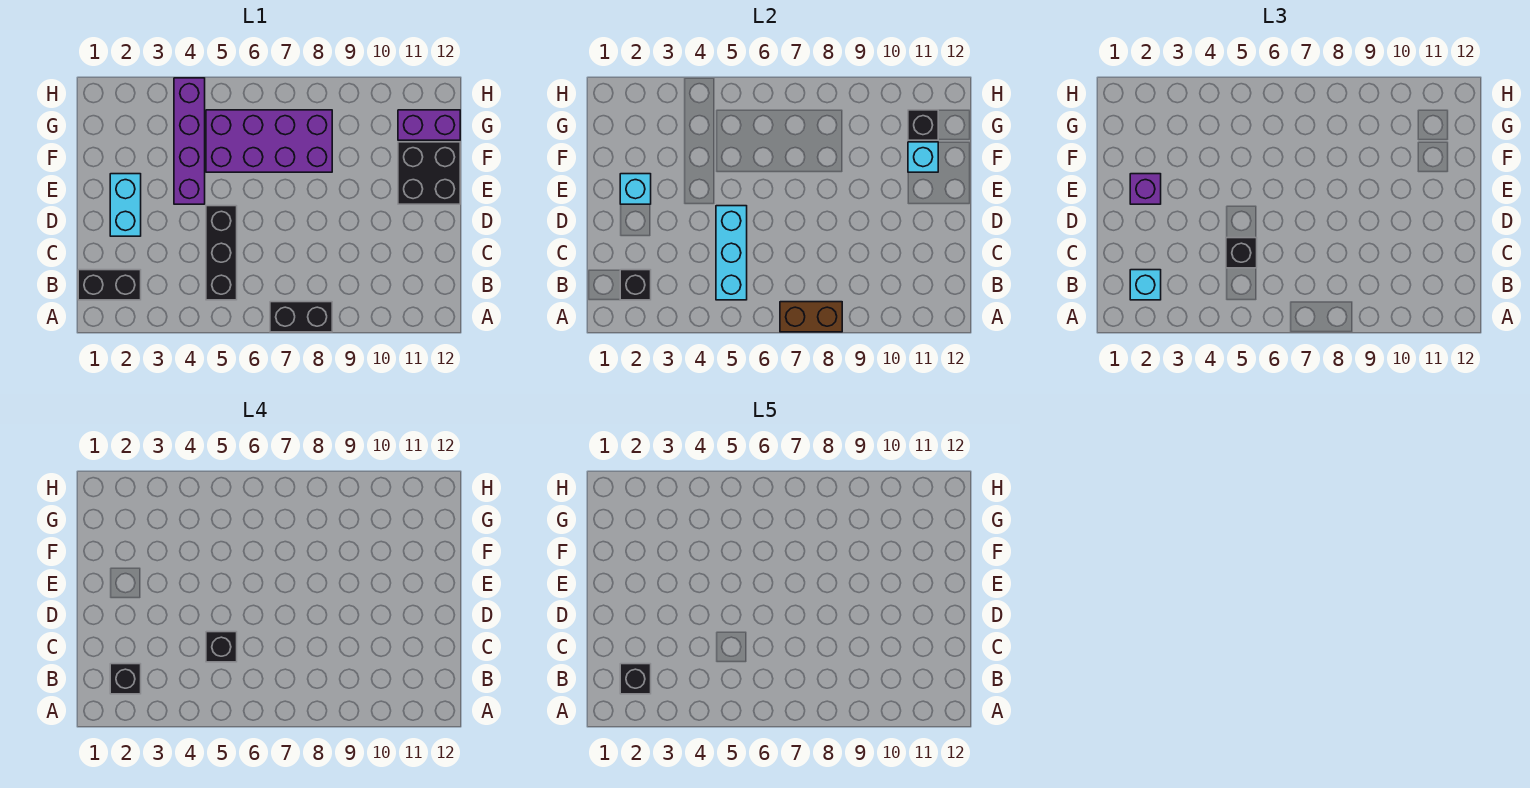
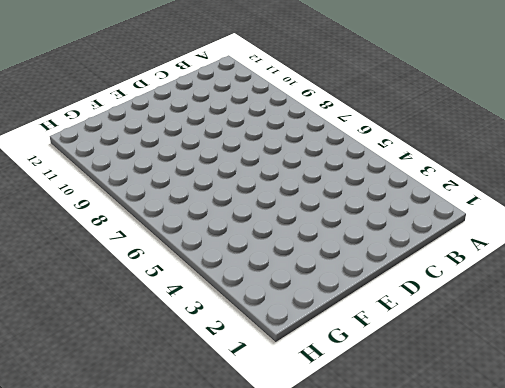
none -> black brick A7:A8 level 1
none -> black brick B1:B2 level 1
none -> black brick B5:D5 level 1

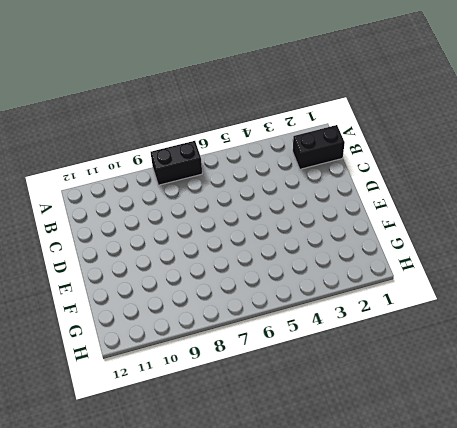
none -> black brick B5:D5 level 1
none -> cyan brick D2:E2 level 1
none -> purple brick E4:H4 level 1

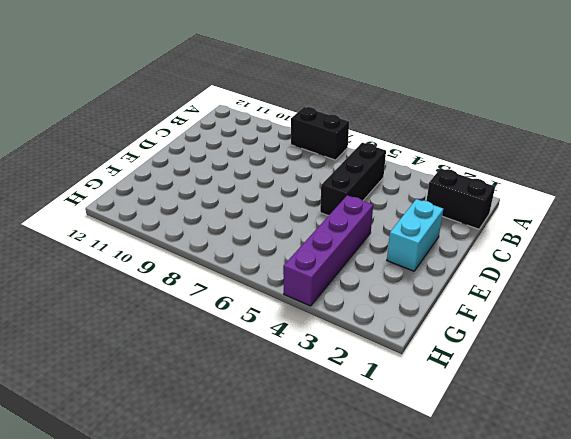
none -> black brick E11:F12 level 1
none -> purple brick F5:G8 level 1
none -> purple brick G11:G12 level 1

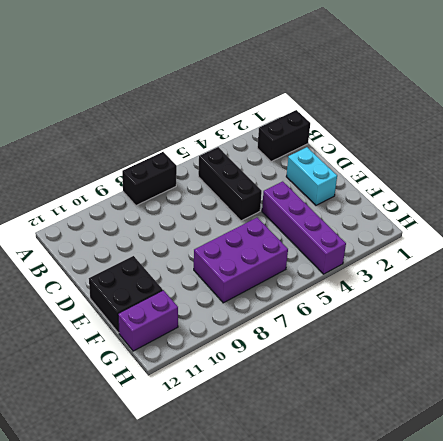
purple brick F6:G8 level 1 -> purple brick F5:G8 level 1
none -> brown brick A7:A8 level 2
none -> black brick B2 level 2
none -> cyan brick B5:D5 level 2

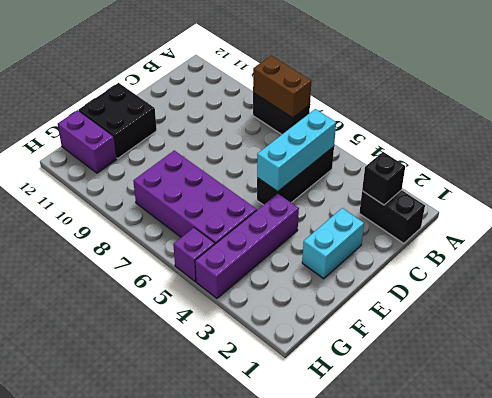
purple brick H5 level 1 -> purple brick E2 level 3
none -> cyan brick E2 level 2
none -> cyan brick F11 level 2
none -> black brick G11 level 2

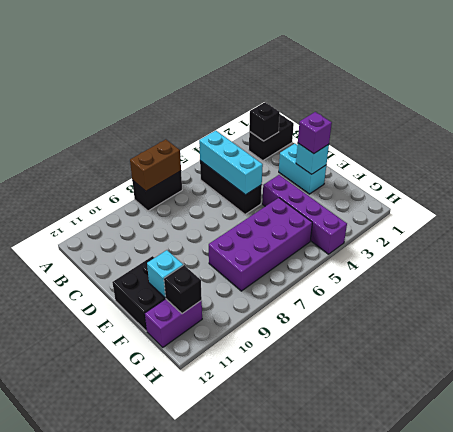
none -> cyan brick B2 level 3
none -> black brick C5 level 3
none -> black brick B2 level 4

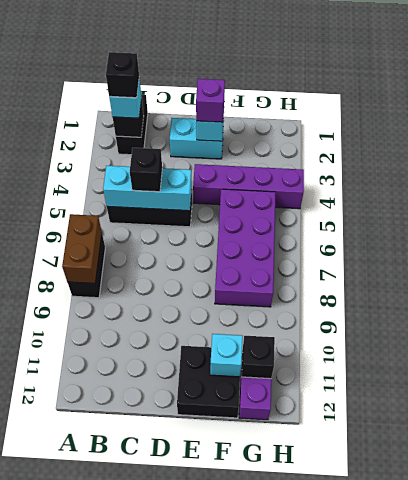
none -> black brick C5 level 4
none -> black brick B2 level 5

